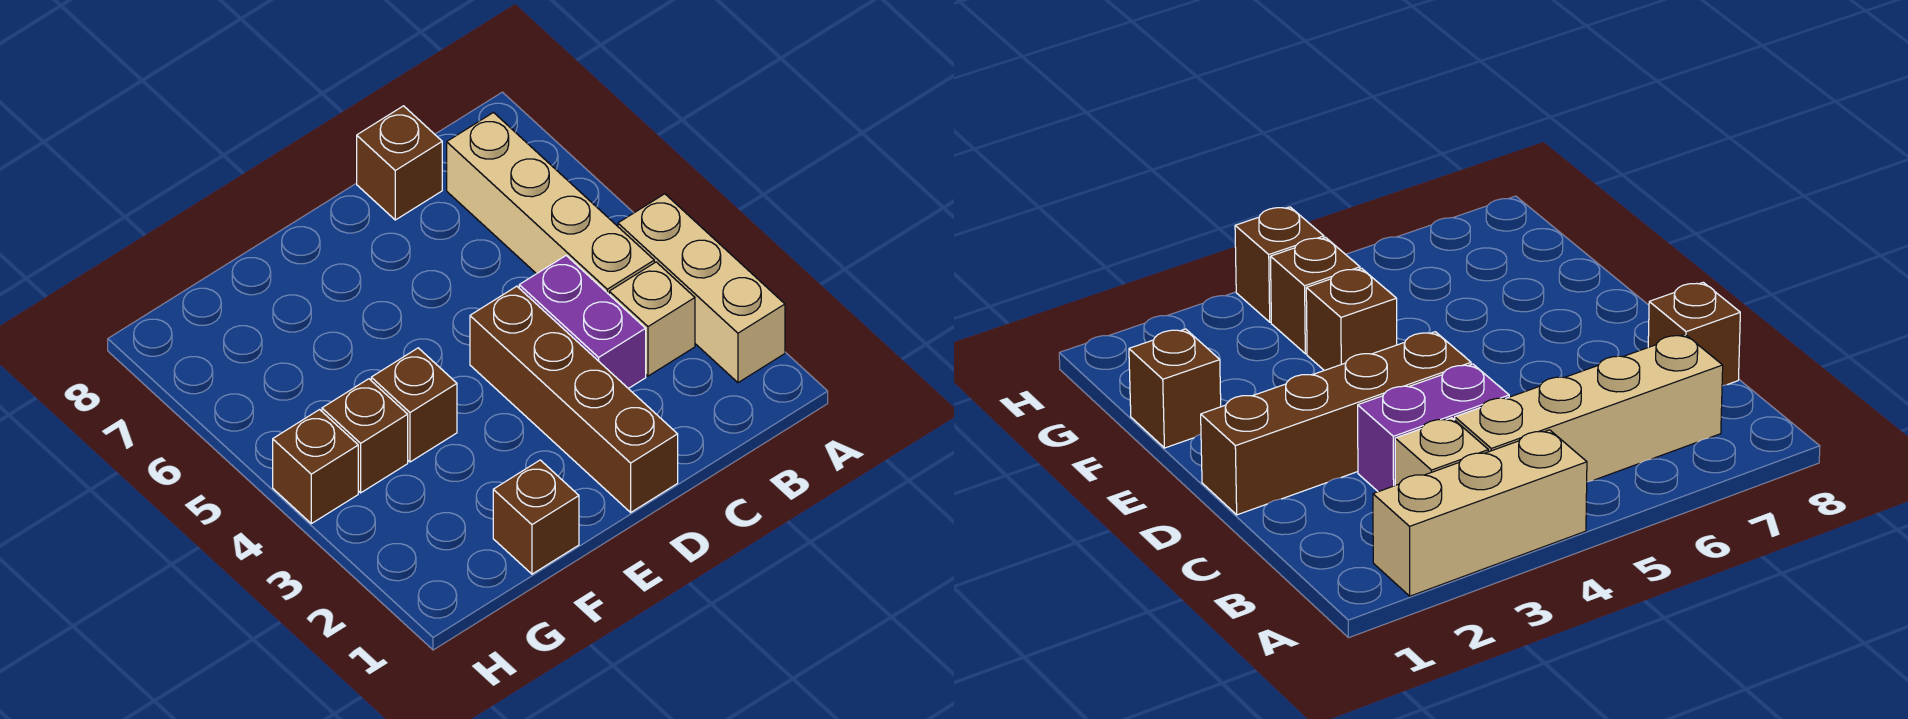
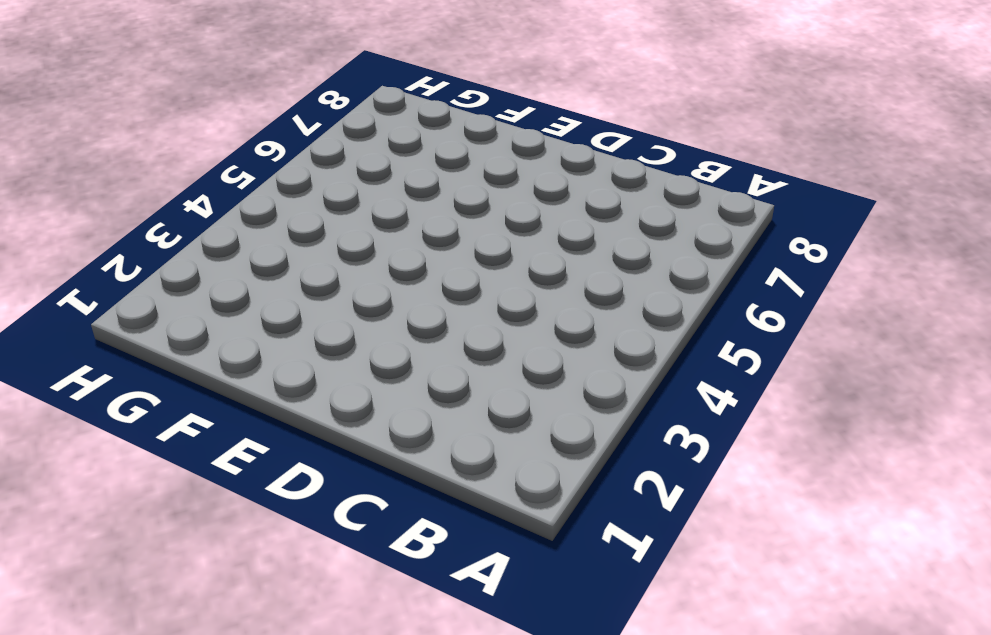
none -> tan brick A2:A4 level 1
none -> tan brick B3 level 1

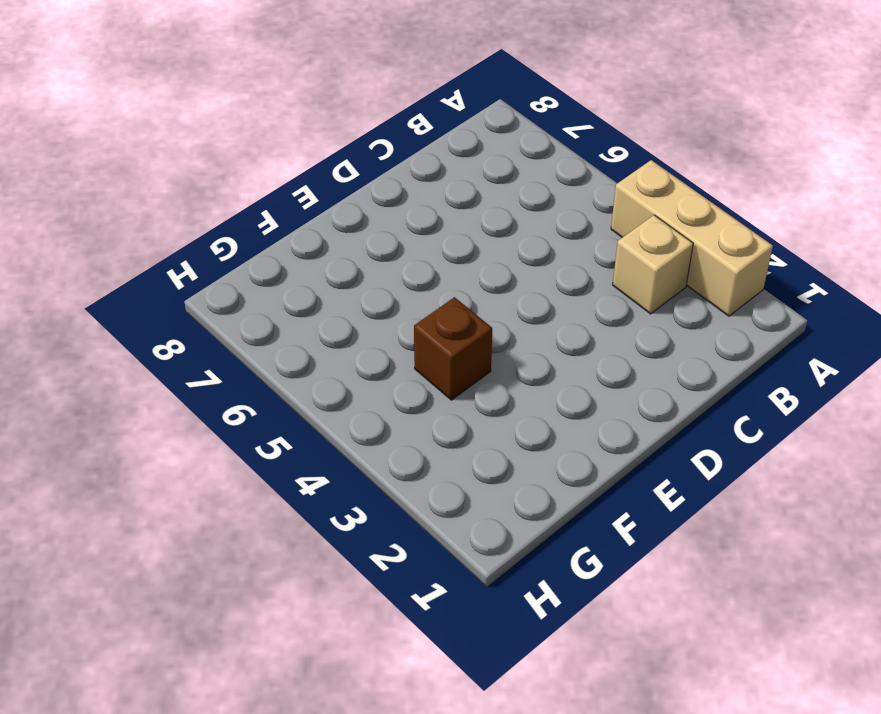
none -> tan brick B4:B7 level 1
none -> purple brick C3:C4 level 1

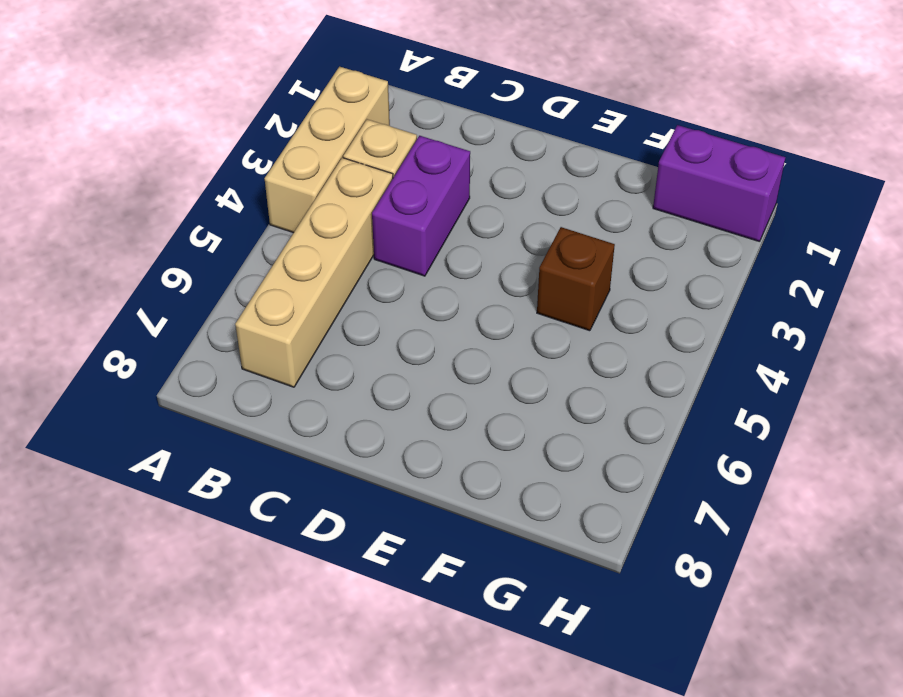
purple brick G1:H1 level 1 -> none
none -> brown brick C8 level 1
none -> brown brick D1:D4 level 1

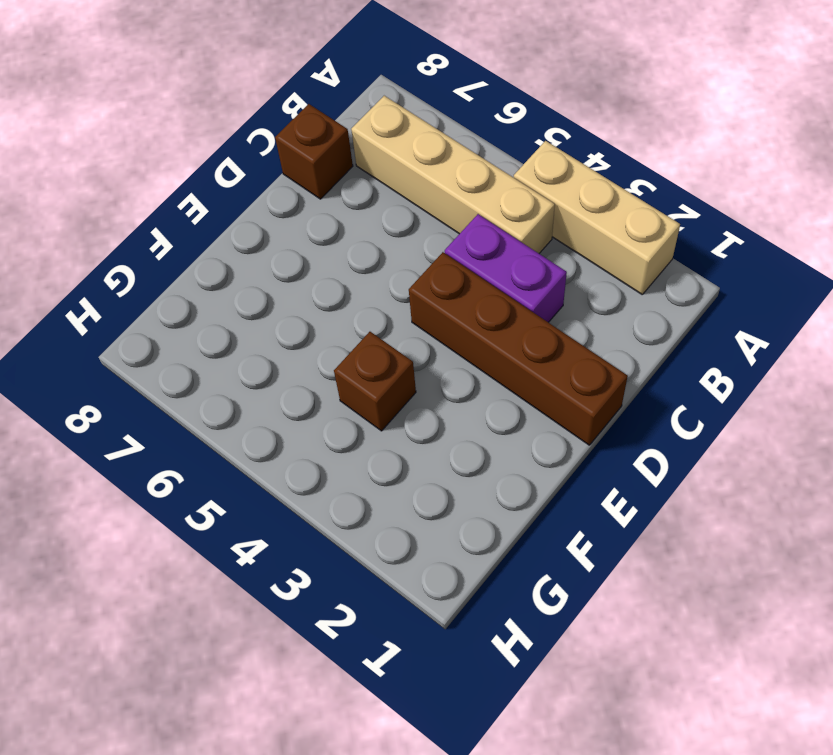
none -> tan brick B3 level 1
none -> brown brick F1 level 1

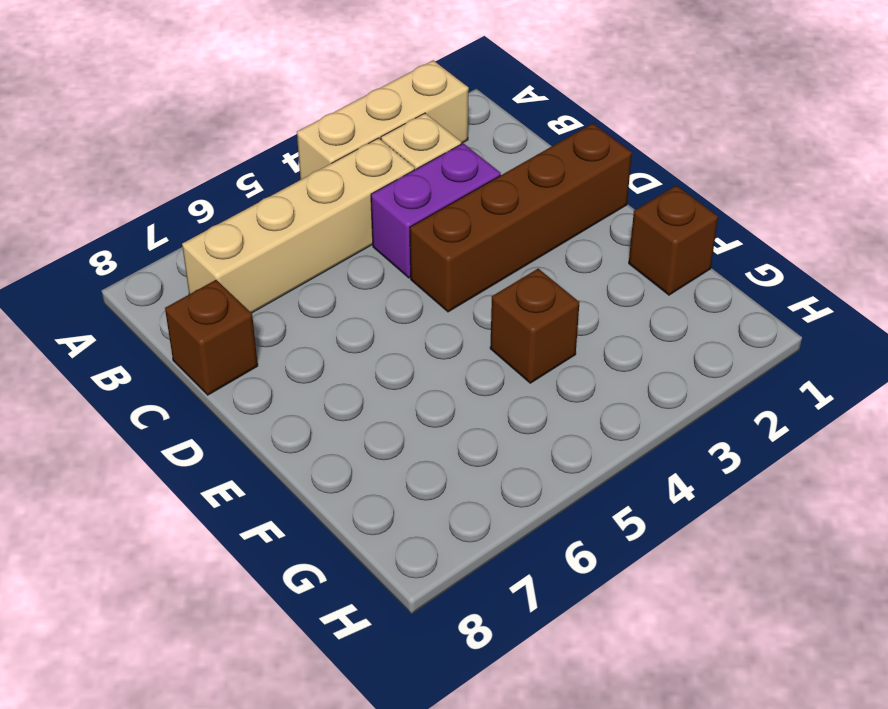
none -> brown brick G4 level 1
none -> brown brick H4 level 1

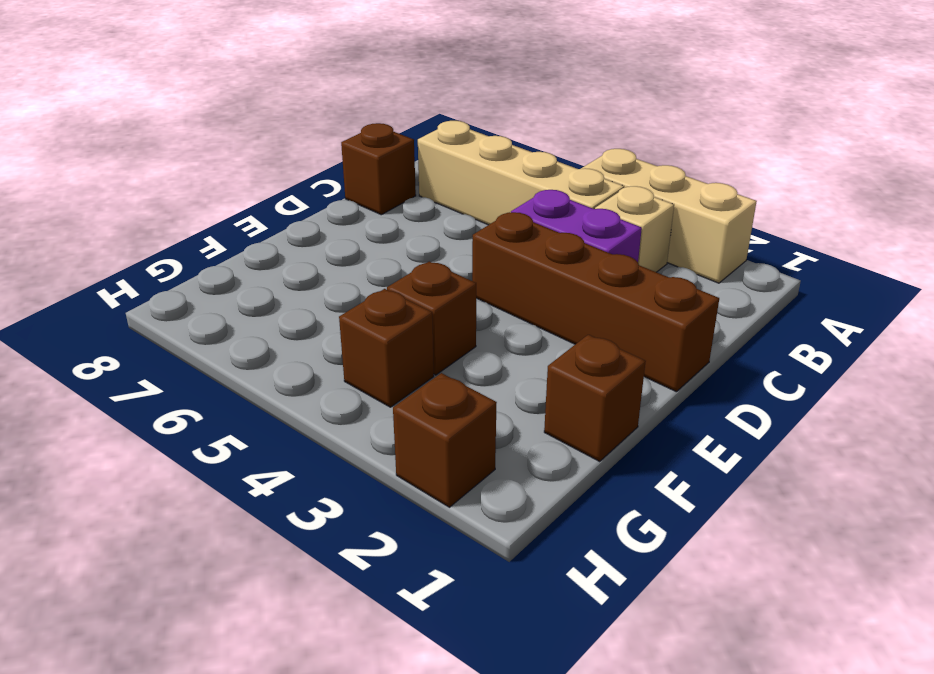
brown brick H2 level 1 -> brown brick H4 level 1

